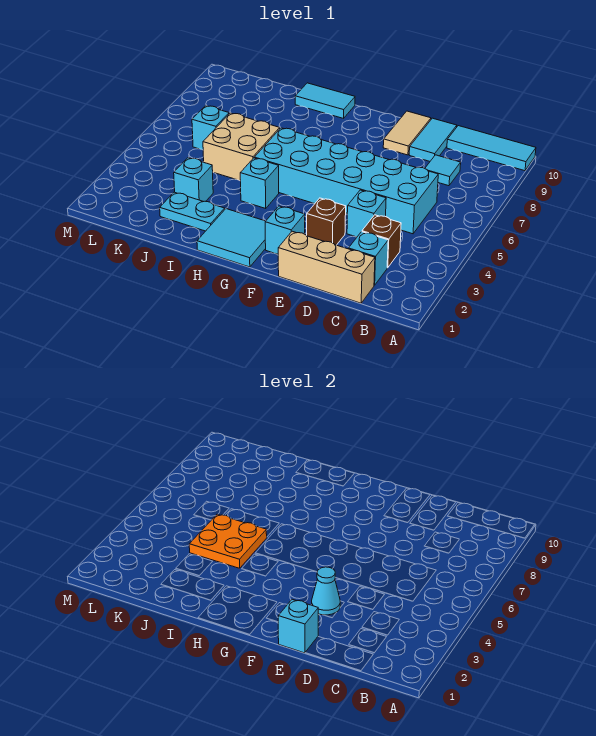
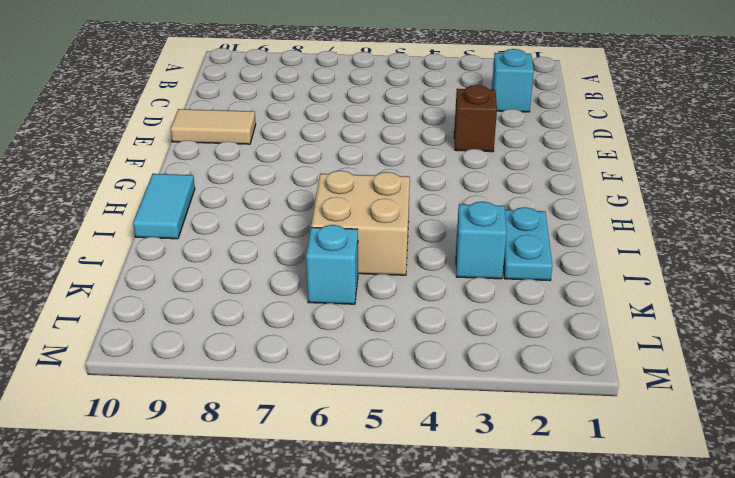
none -> cyan tile A10:C10 level 1
none -> tan brick C1:E1 level 1
none -> brown brick C3 level 1

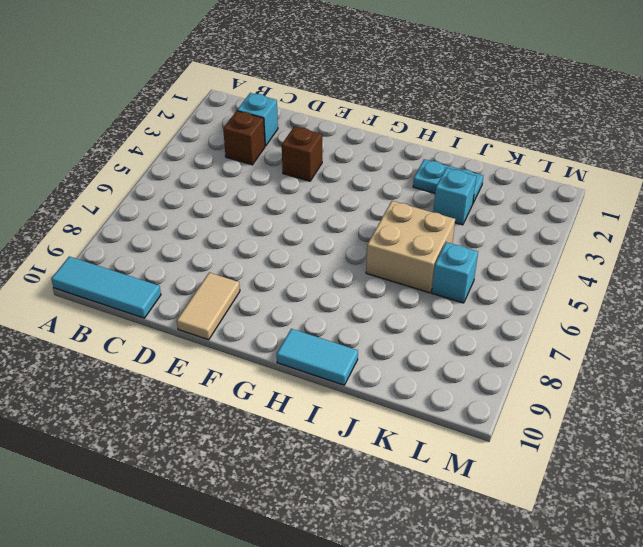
none -> tan brick C1:E1 level 1
none -> cyan brick C5:H6 level 1
none -> cyan tile C8 level 1

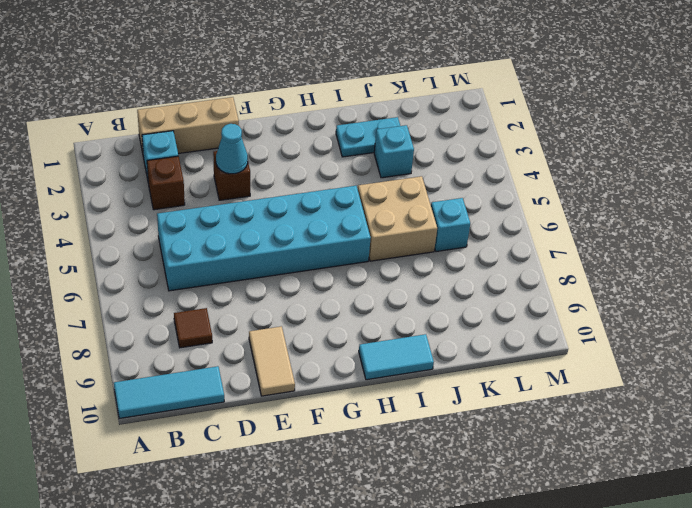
brown tile C8 level 1 -> cyan tile C8 level 1
none -> cyan brick D4 level 1
none -> cyan tile D9:D10 level 1
none -> cyan brick F2 level 1

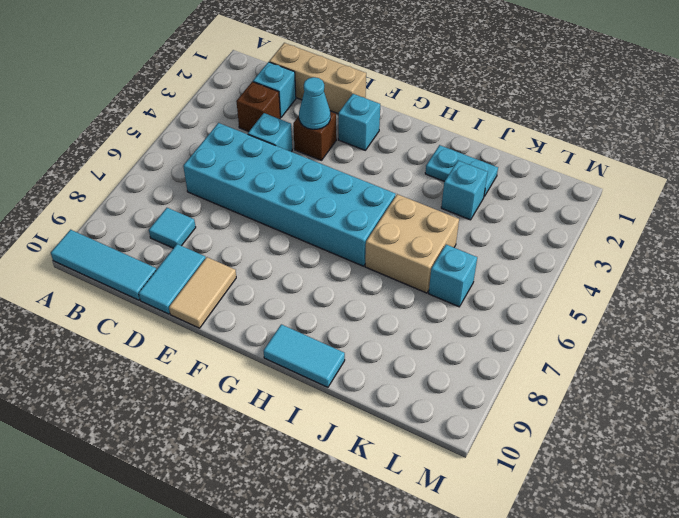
none -> cyan tile G1:H2 level 1
none -> cyan brick H4 level 1
none -> cyan brick E1 level 2

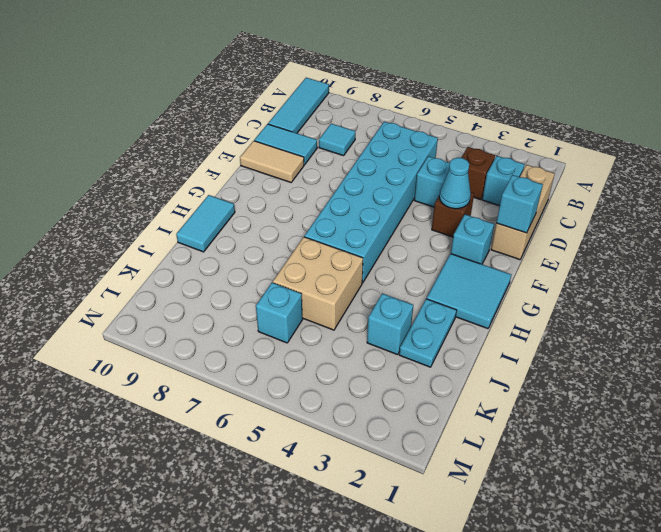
none -> cyan brick H4 level 1
none -> orange plate I4:J5 level 2

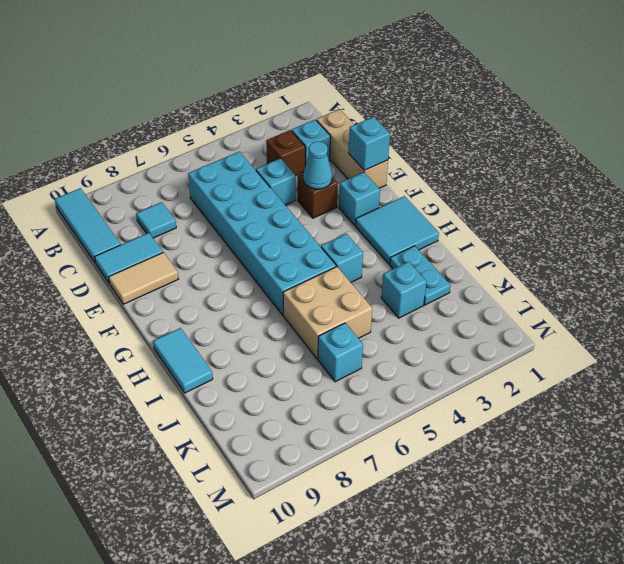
none -> orange plate I4:J5 level 2

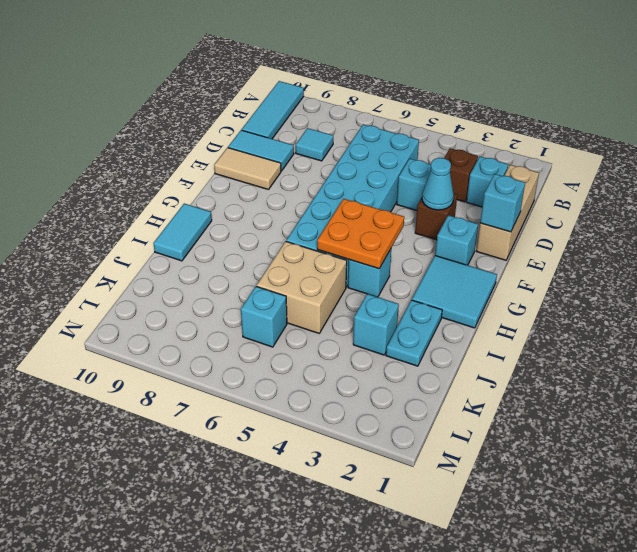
orange plate G4:H5 level 2 -> orange plate I4:J5 level 2

